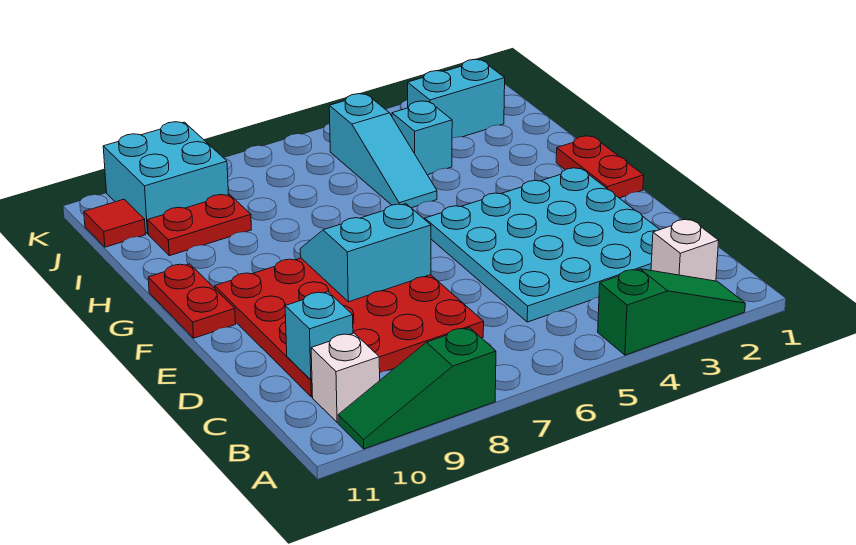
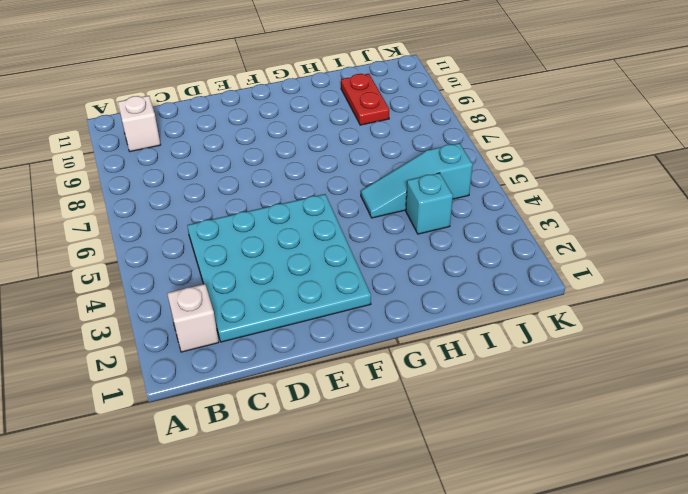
none -> green slope A2:A4 level 1 top 4
none -> green slope A8:A10 level 1 top 8
none -> red plate C7:F10 level 1

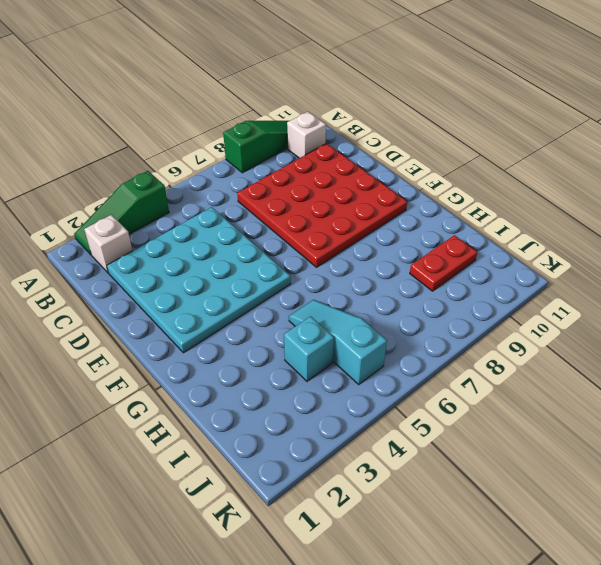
none -> red plate F1:G1 level 1
none -> red plate F11:G11 level 1
none -> cyan brick J2:J3 level 1

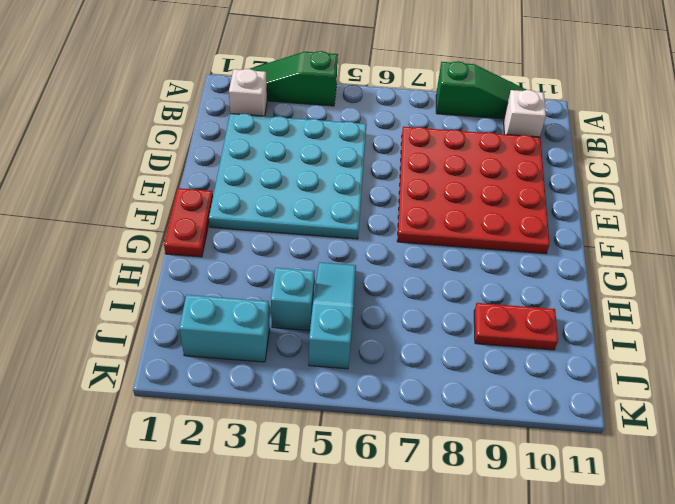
none -> red plate F11:G11 level 1
none -> cyan brick J9:K10 level 1
none -> red tile J11 level 1

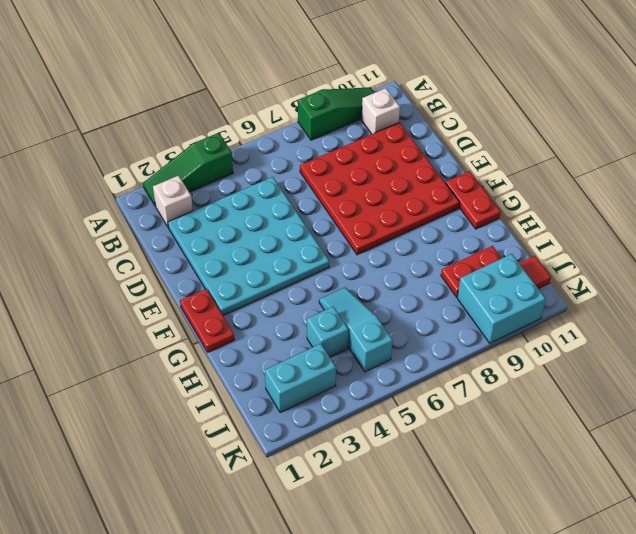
none -> cyan brick C10 level 2
none -> cyan slope E7:F8 level 2 top E

